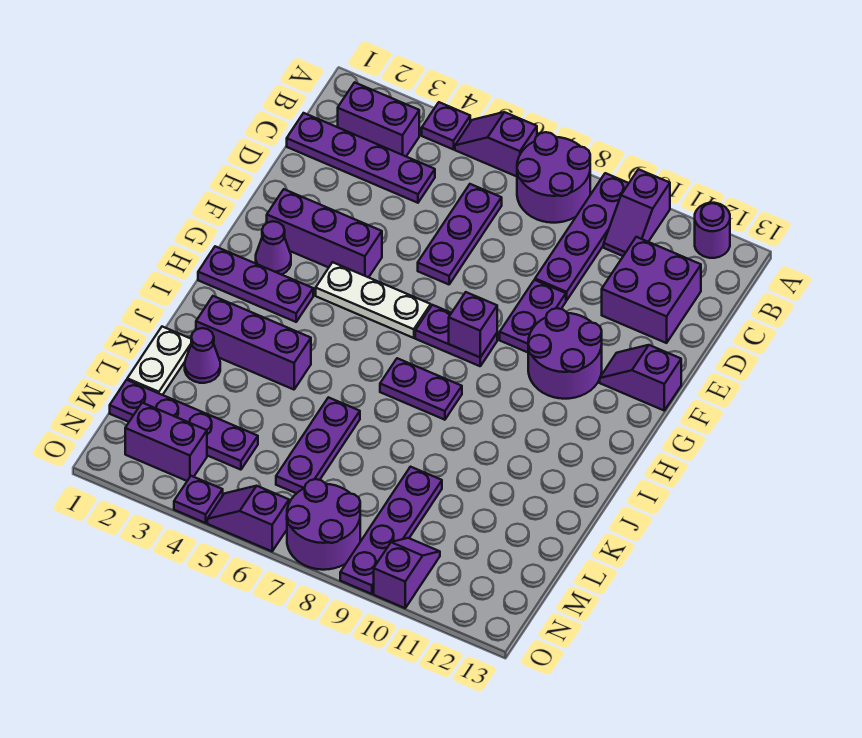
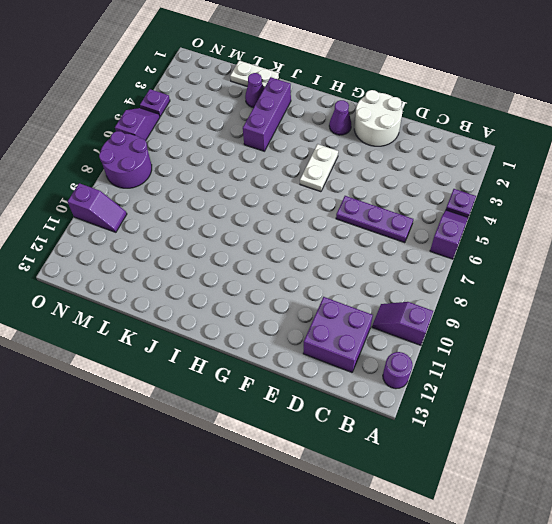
white round brick E1:F2 level 1 -> purple brick F2:F4 level 1
white plate G4:G5 level 1 -> white plate G4:G6 level 1
none -> purple round brick A7:B8 level 1
none -> purple plate A9:D9 level 1
none -> purple brick B2:B3 level 1
none -> purple plate C1:C4 level 1

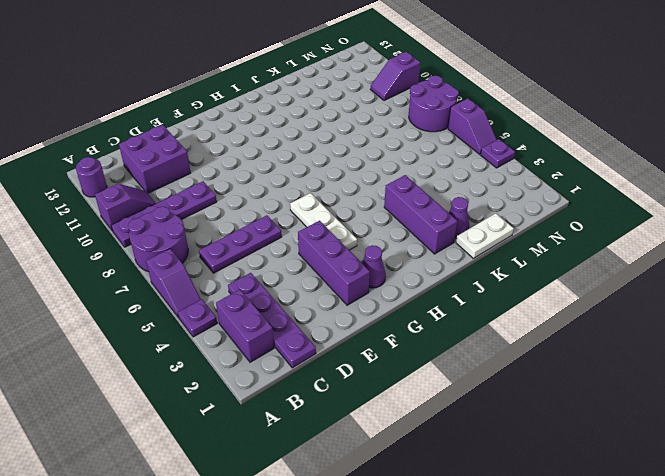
none -> purple plate E9:F9 level 1
none -> purple round brick F10:G11 level 1
none -> purple slope F12:F13 level 1 top 13
none -> purple plate G7:G8 level 1

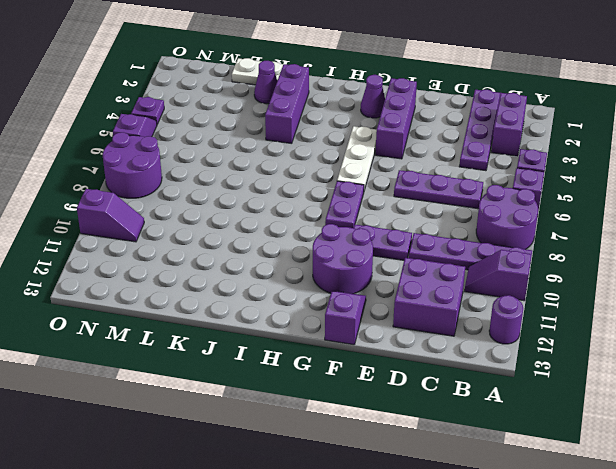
none -> purple plate H1:H3 level 1
none -> purple plate I7:I8 level 1
none -> purple plate K6:M6 level 1
none -> purple plate L9:O9 level 1

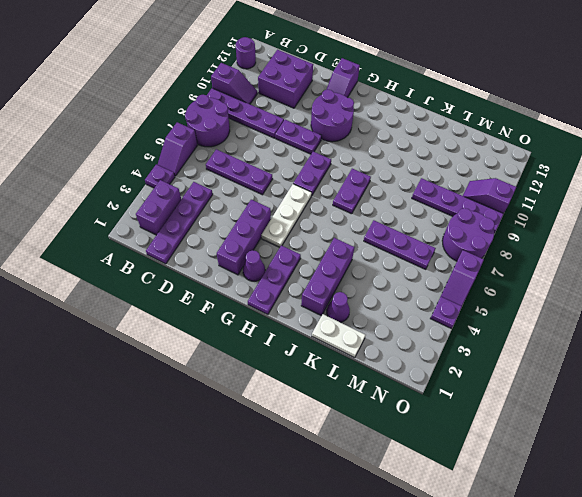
none -> purple plate M1:M4 level 1
none -> purple brick N2:N3 level 1
none -> purple brick G8 level 2

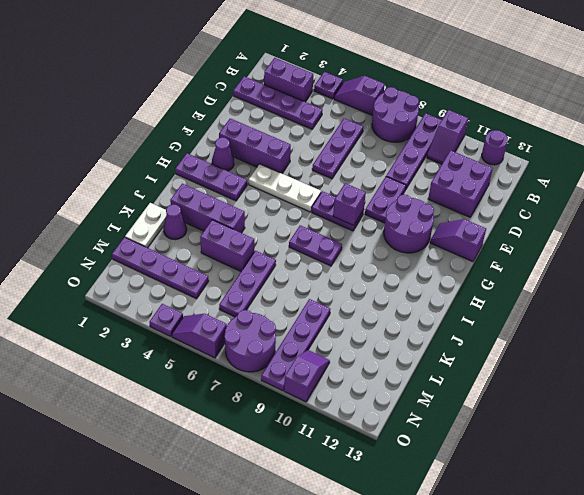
purple brick K4:K5 level 1 -> purple brick N2:N3 level 1

